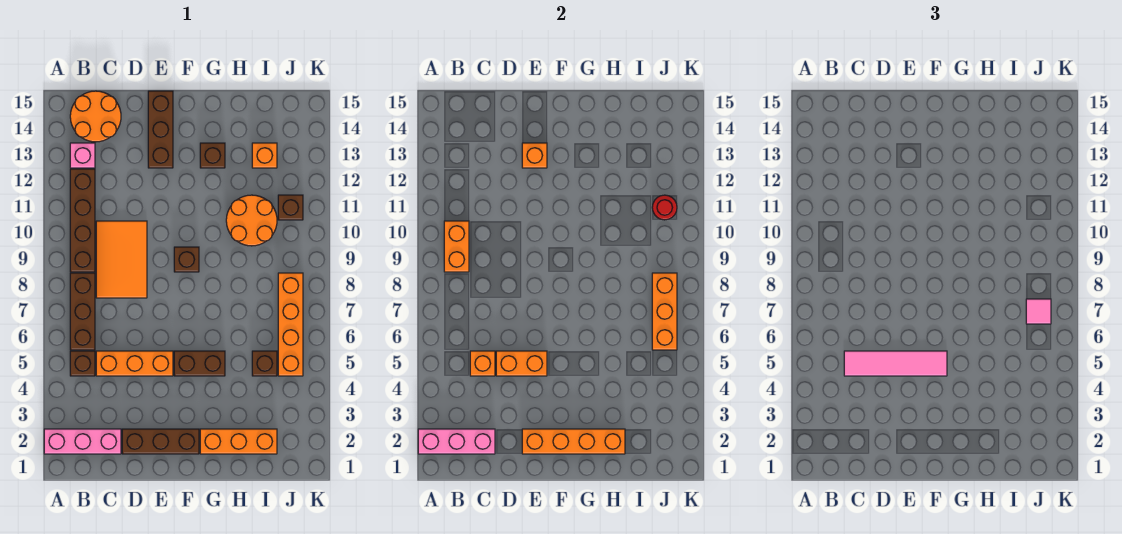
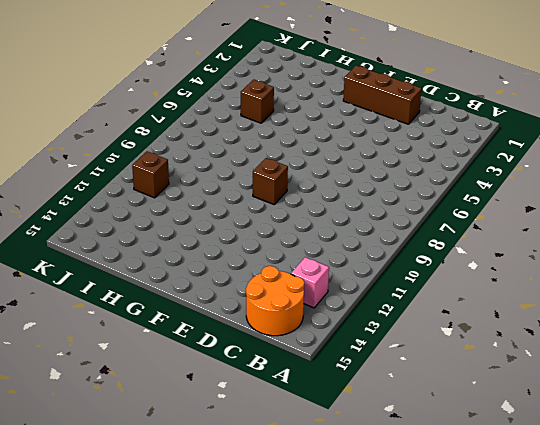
none -> pink brick A2:C2 level 1
none -> brown brick B5 level 1
none -> brown brick B6:B8 level 1

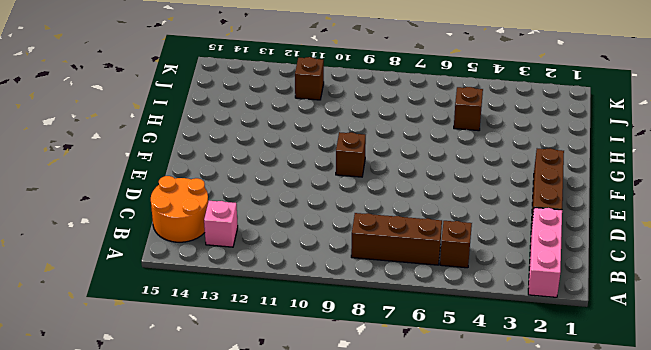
none -> brown brick B9:B12 level 1
none -> orange brick C5:E5 level 1
none -> orange tile C8:D10 level 1

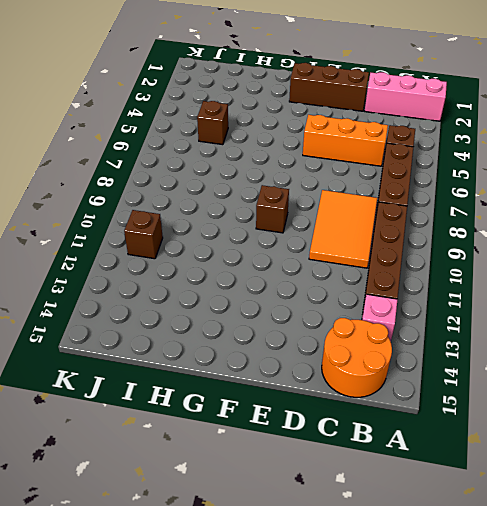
none -> brown brick E13:E15 level 1
none -> brown brick F5:G5 level 1
none -> orange brick G2:I2 level 1

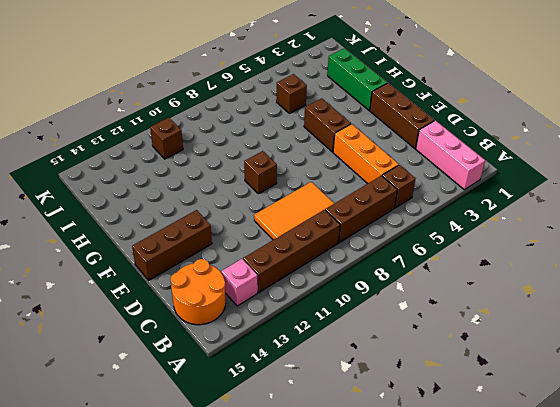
green brick G2:I2 level 1 -> orange brick G2:I2 level 1
none -> brown brick G13 level 1
none -> orange round brick H10:I11 level 1
none -> orange brick I13 level 1

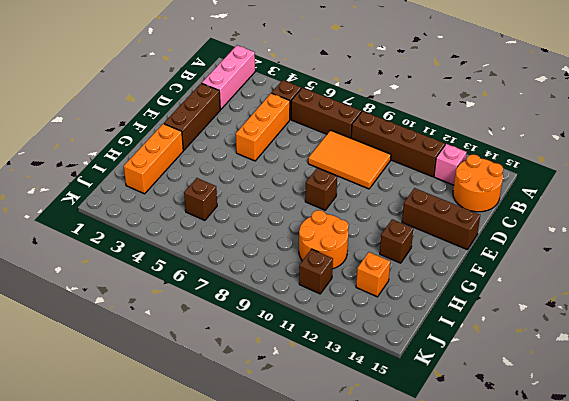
none -> brown brick F5:G5 level 1
none -> orange brick J5:J8 level 1
none -> pink brick A2:C2 level 2

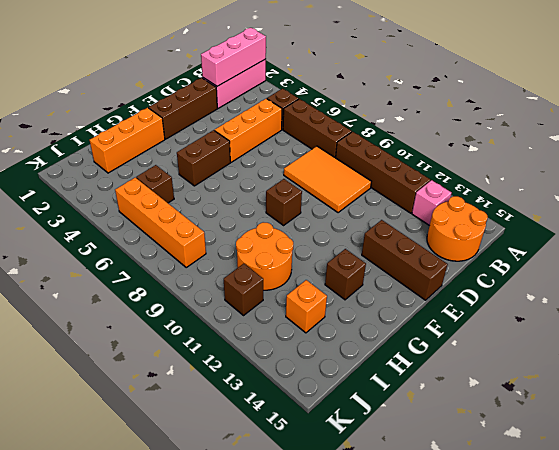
none -> orange brick B9:B10 level 2
none -> orange brick C5 level 2
none -> orange brick D5:E5 level 2

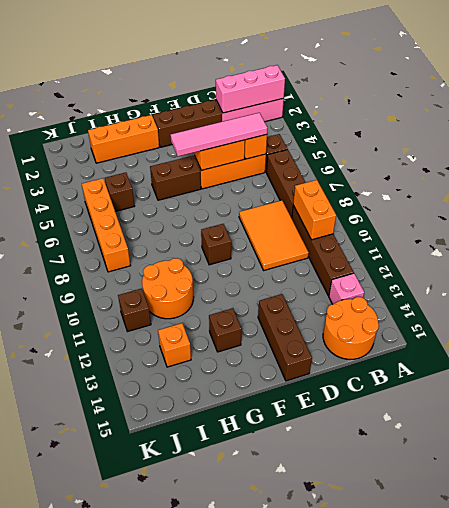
none -> orange brick E2:H2 level 2
none -> orange brick E13 level 2
none -> orange brick J6:J8 level 2

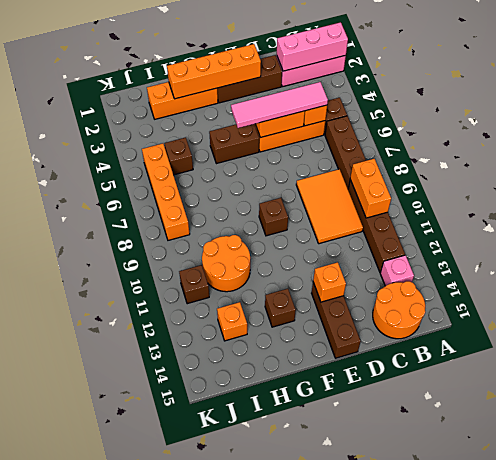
none -> orange brick J6:J8 level 2
none -> red round brick J11 level 2
none -> pink tile J7 level 3

